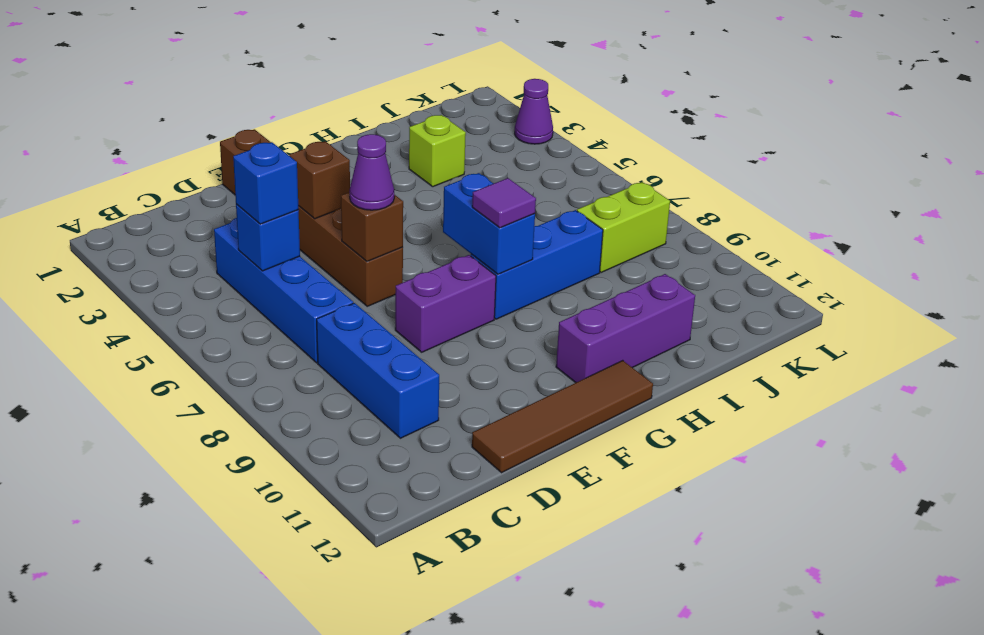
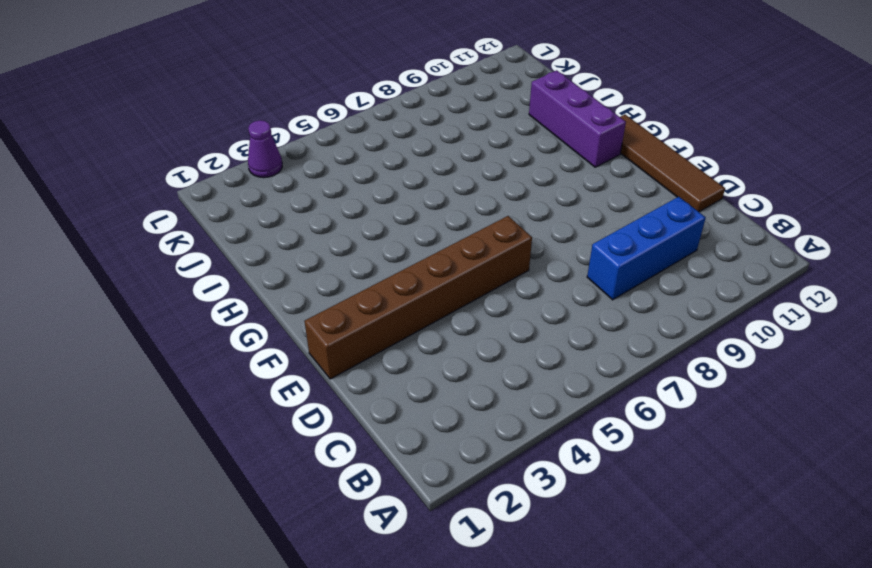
none -> blue brick C4:C7 level 1
none -> purple brick E8:F8 level 1
none -> blue brick G8:I8 level 1

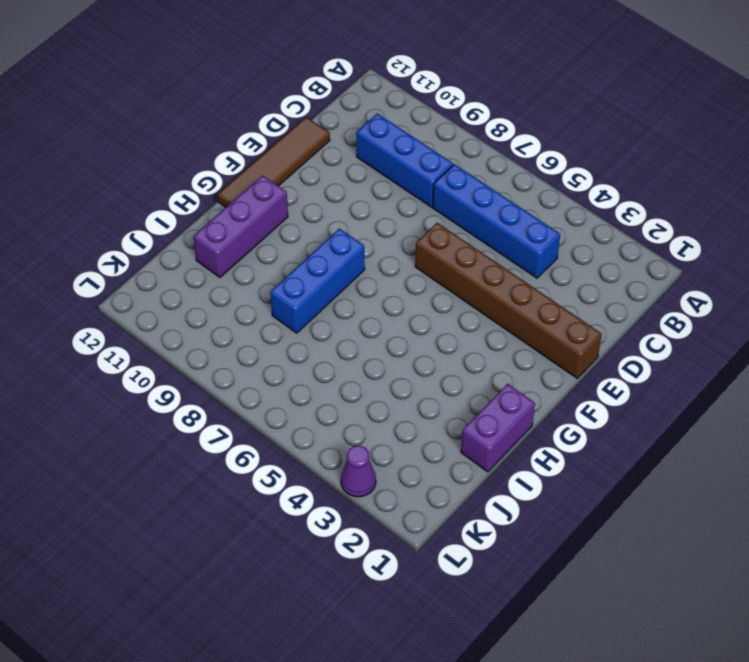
purple brick H1:I1 level 1 -> purple brick E8:F8 level 1
none -> lime brick I3 level 1
none -> lime brick J8:K8 level 1
none -> blue brick C5 level 2

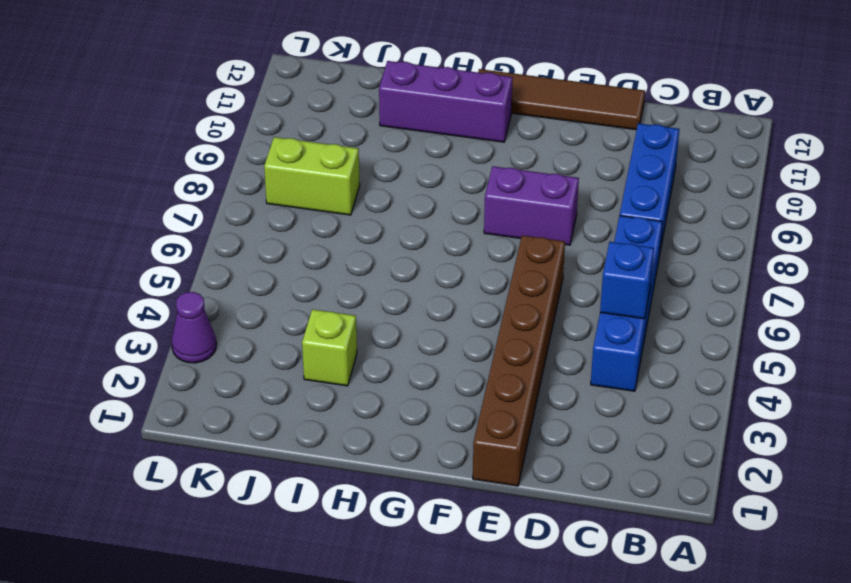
none -> blue brick G8:I8 level 1
none -> brown brick E4 level 2
none -> brown brick E6 level 2

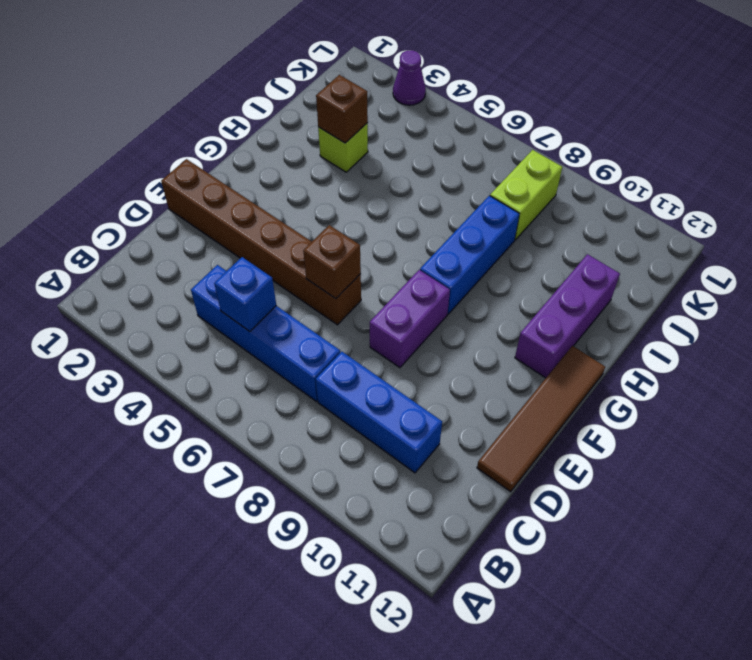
brown brick I3 level 2 -> brown brick E4 level 2
none -> blue brick G7:G8 level 2
none -> blue brick C5 level 3
none -> purple cone E6 level 3

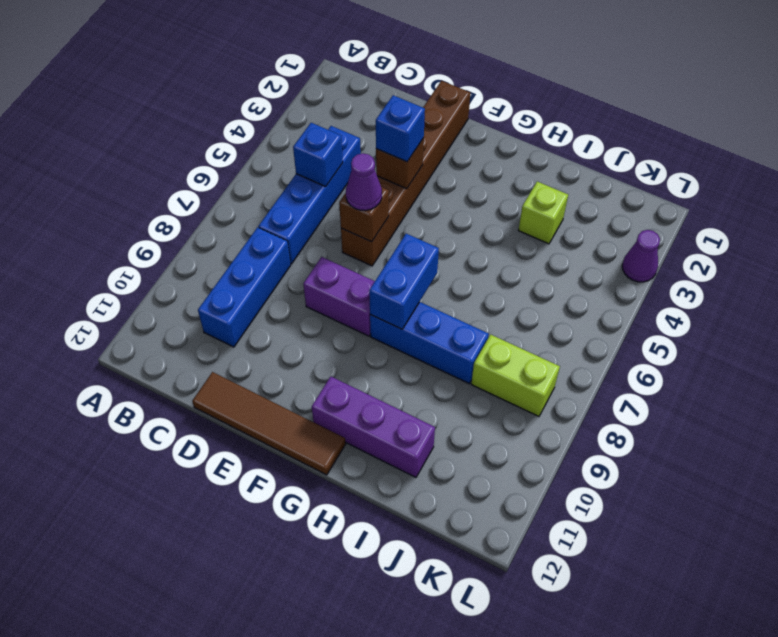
blue brick E4 level 3 -> blue brick C5 level 3
none -> purple tile G8 level 3

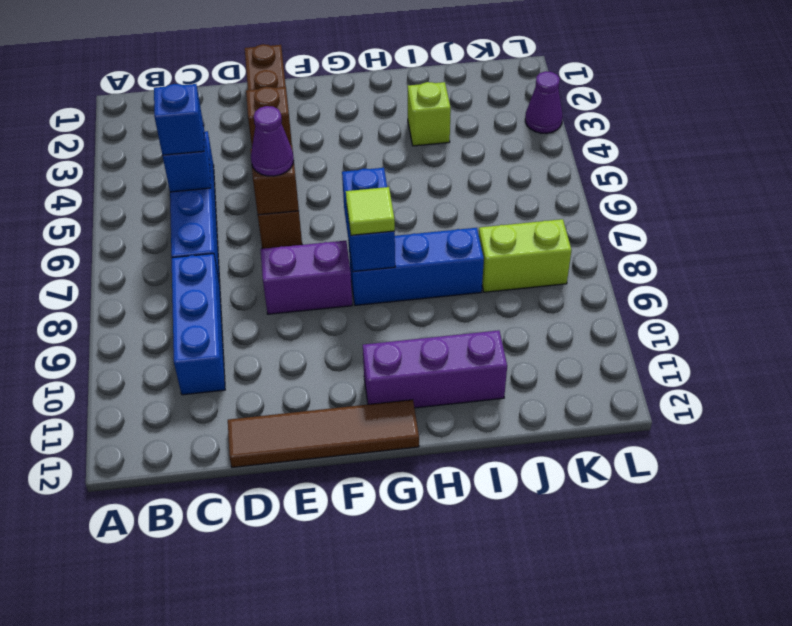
lime tile G8 level 3 -> purple tile G8 level 3

